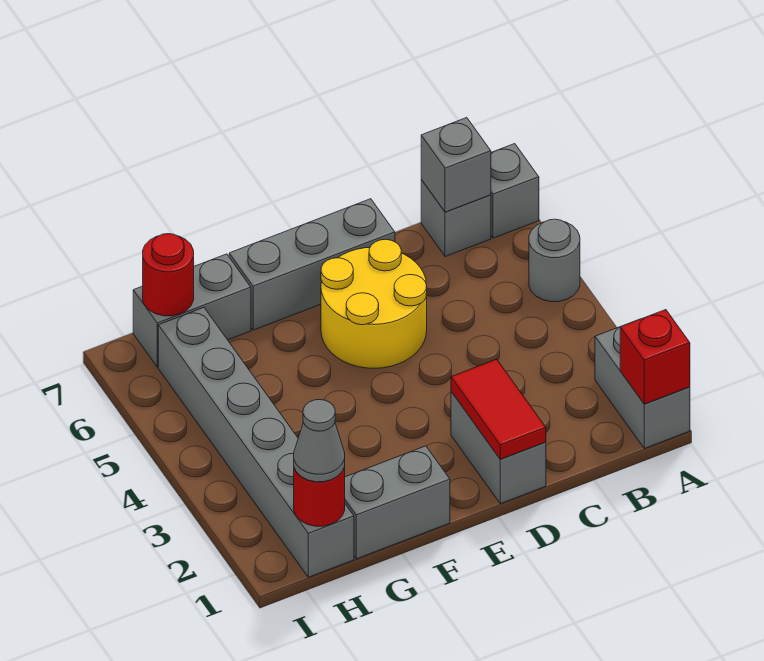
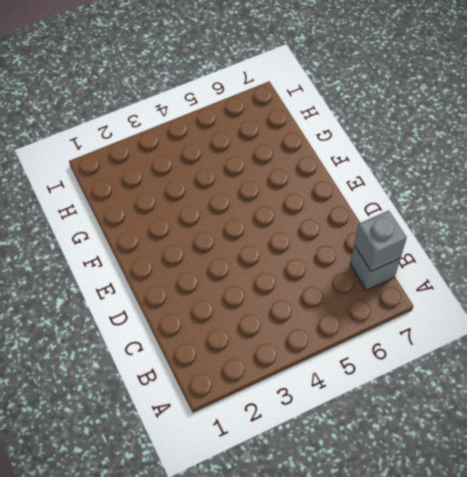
none -> grey brick A1:A2 level 1
none -> grey round brick A5 level 1
none -> grey brick A7 level 1

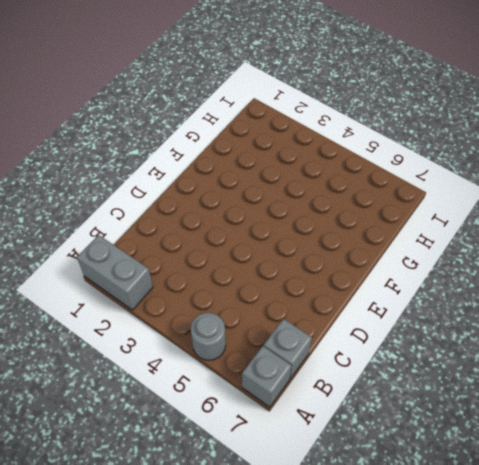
none -> grey brick D1:D2 level 1
none -> yellow round brick D5:E6 level 1
none -> grey brick D7:F7 level 1

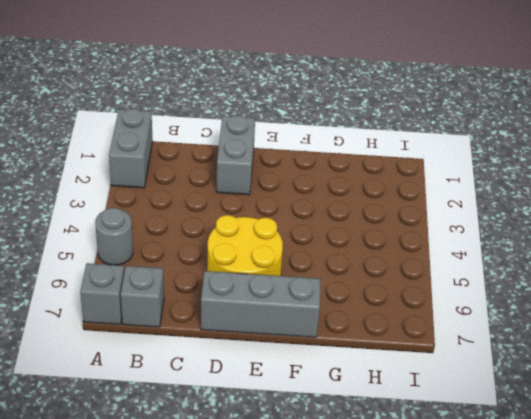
none -> grey brick F1:G1 level 1
none -> grey brick G7:H7 level 1
none -> grey brick H1:H6 level 1

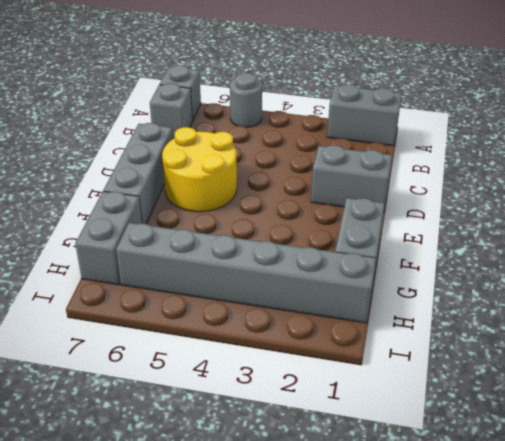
none -> red brick A1 level 2
none -> grey brick B7 level 2
none -> red tile D1:D2 level 2

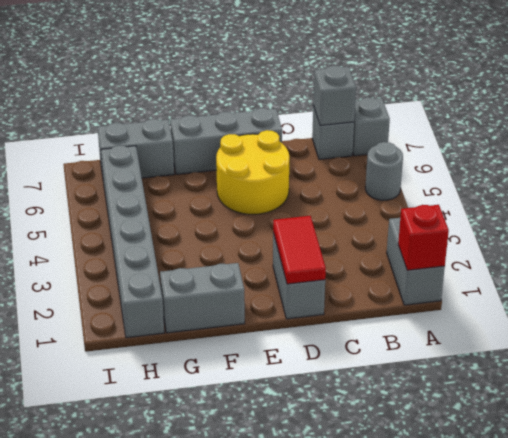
none -> red round brick H1 level 2
none -> red round brick H7 level 2
none -> grey cone H1 level 3

